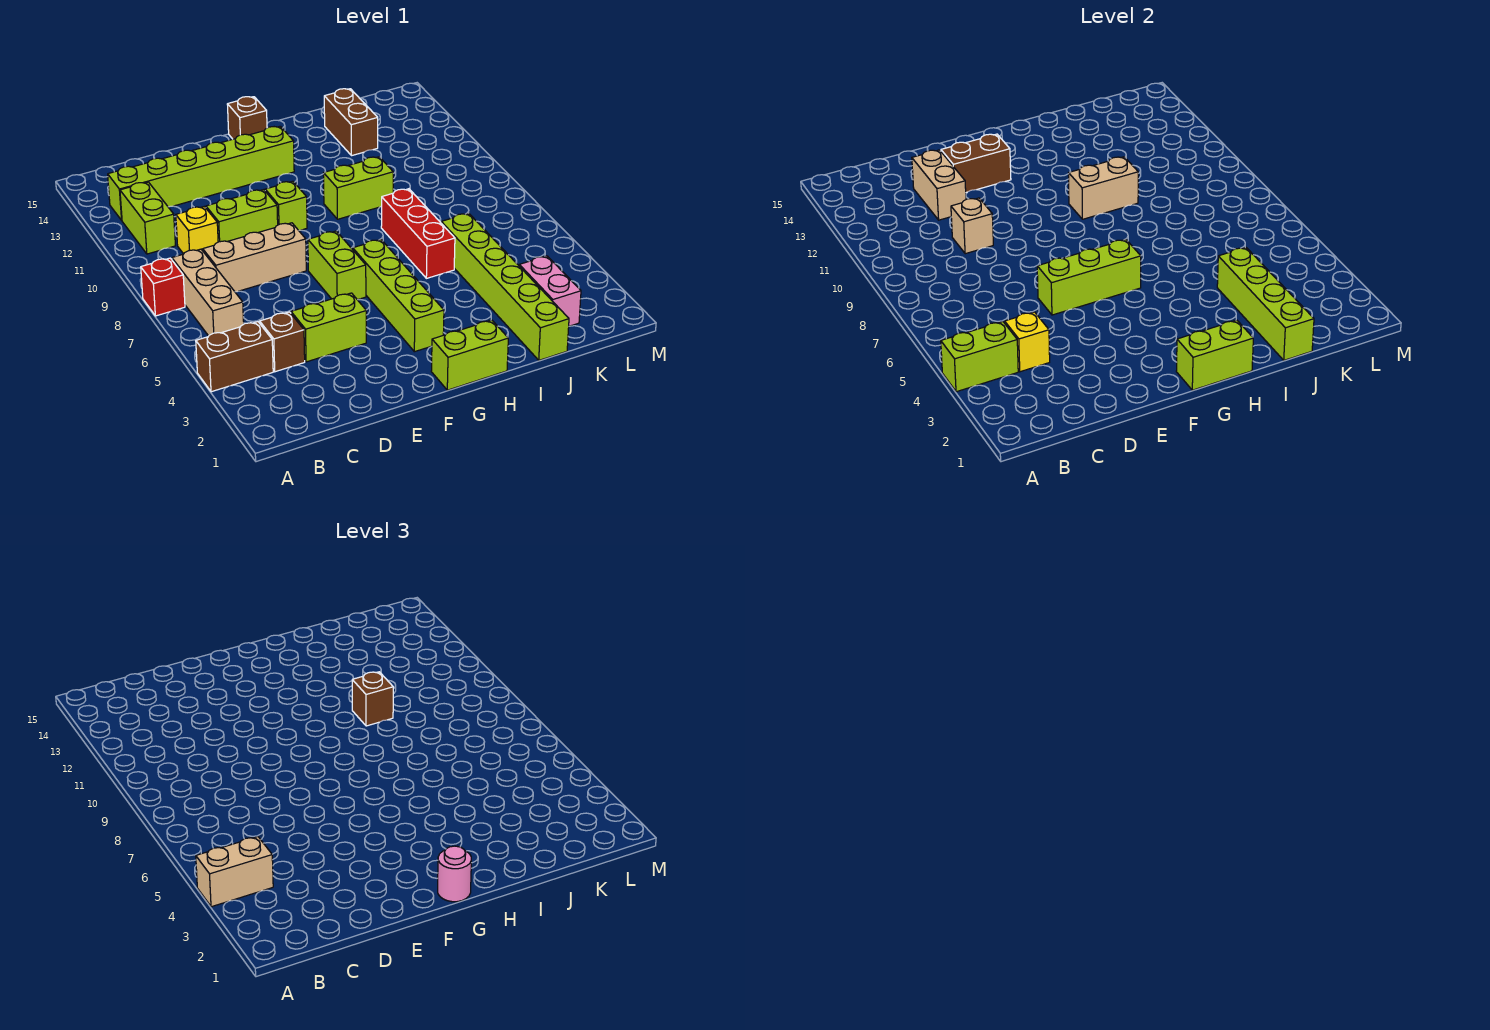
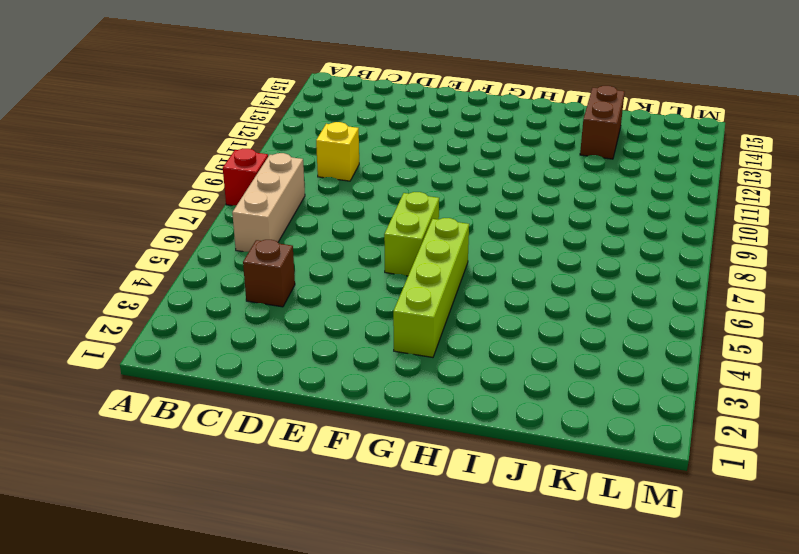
none -> brown brick A4:B4 level 1
none -> lime brick B11:B12 level 1
none -> lime brick B13:G13 level 1
none -> tan brick C8:E8 level 1

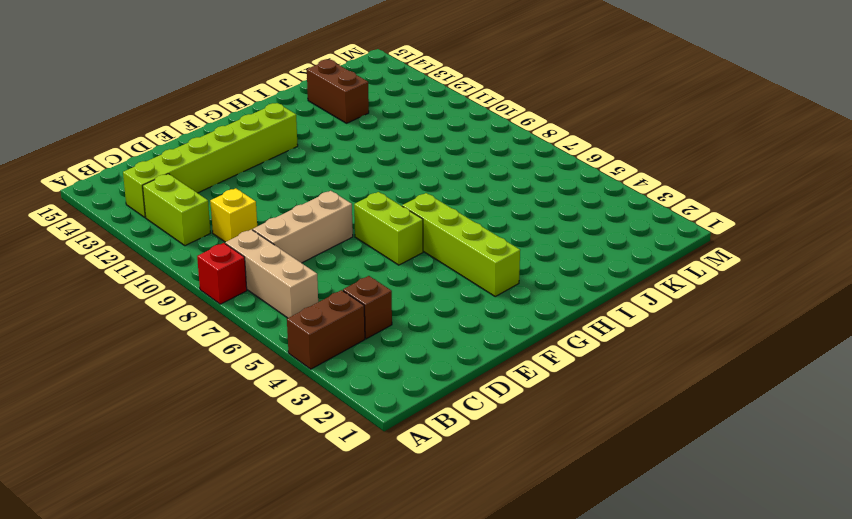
none -> lime brick D4:E4 level 1
none -> lime brick D10:E10 level 1
none -> lime brick F10 level 1
none -> lime brick G1:H1 level 1

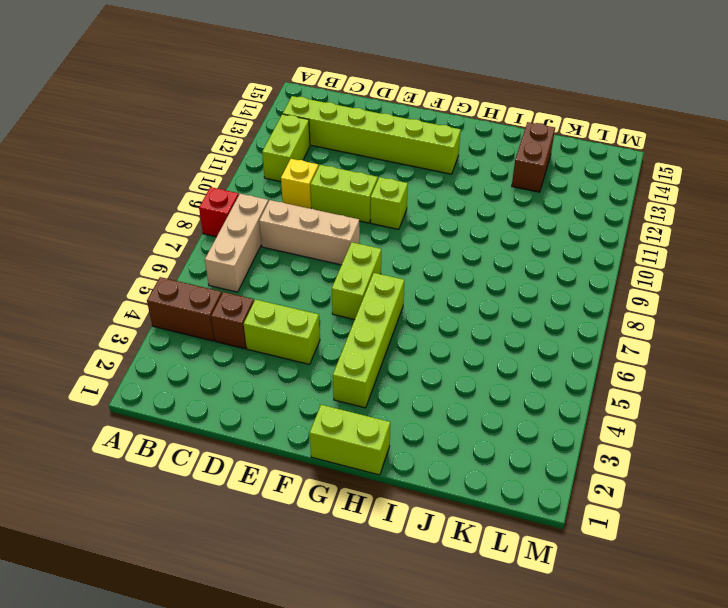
none -> brown brick G15 level 1
none -> lime brick H10:I10 level 1
none -> red brick I6:I8 level 1
none -> lime brick J1:J6 level 1

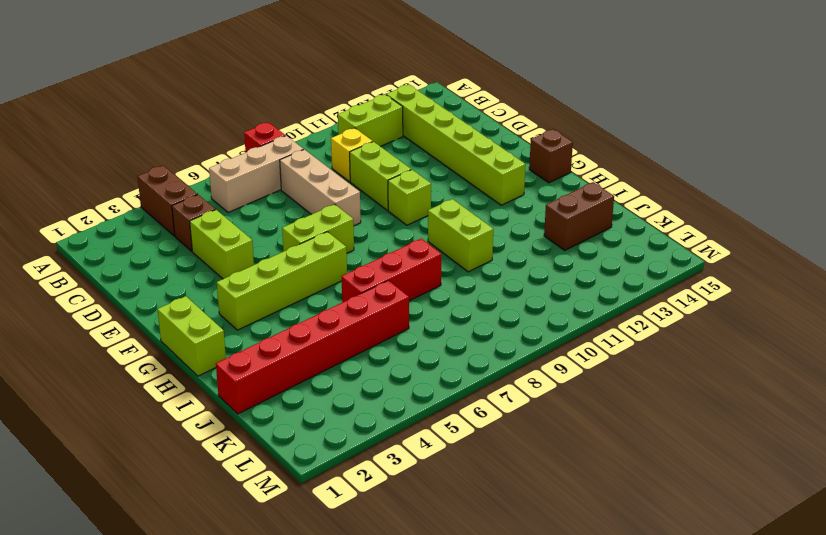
red brick J1:J6 level 1 -> lime brick J1:J6 level 1
none -> pink brick K2:K3 level 1
none -> lime brick A4:B4 level 2
none -> yellow brick C4 level 2
none -> tan brick D10 level 2

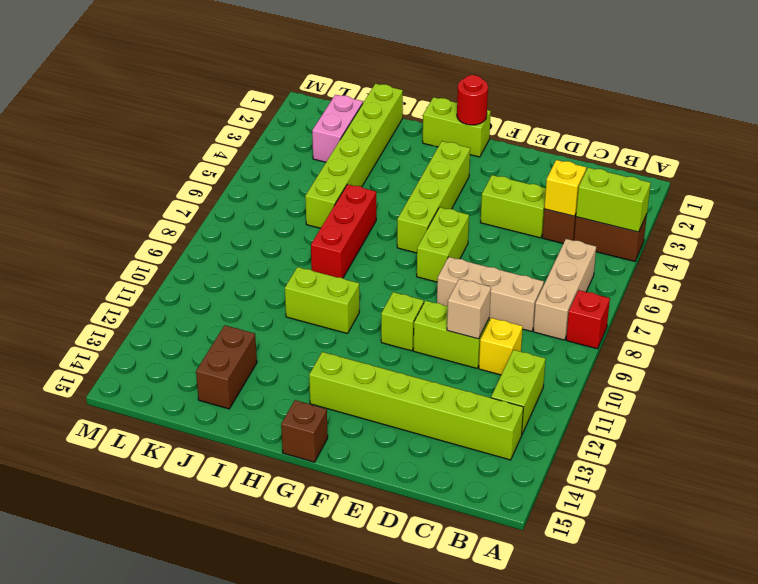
red round brick G1 level 2 -> lime brick G1:H1 level 2
none -> tan brick D12:D13 level 2
none -> lime brick E6:G6 level 2
none -> brown brick E13:F13 level 2
none -> tan brick H10:I10 level 2

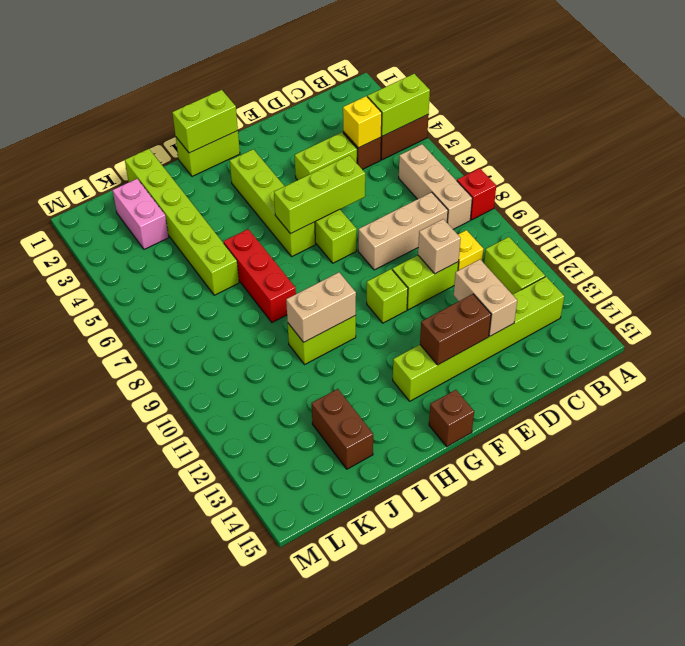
none -> lime brick J1:J4 level 2
none -> tan brick A4:B4 level 3
none -> pink round brick G1 level 3
none -> brown brick I10 level 3

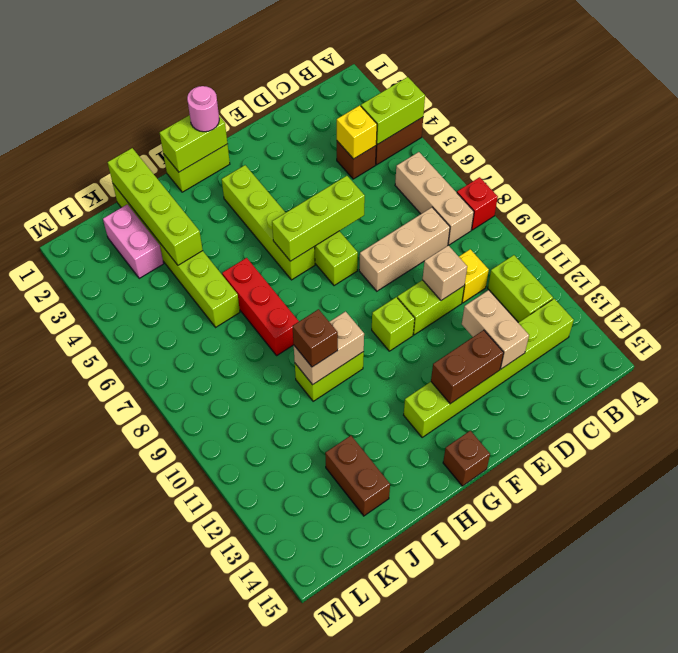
none -> lime brick D4:E4 level 1
none -> tan brick A4:B4 level 3

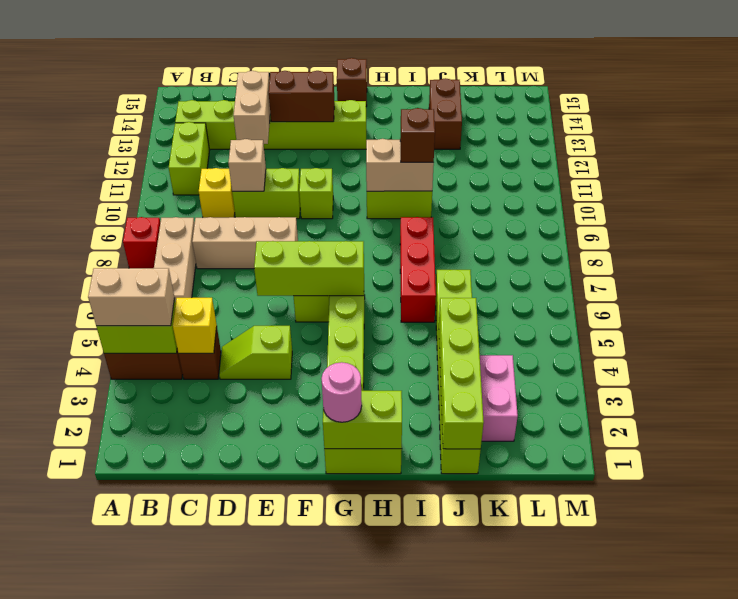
lime slope D4:E4 level 1 top E -> lime brick D4:E4 level 1

